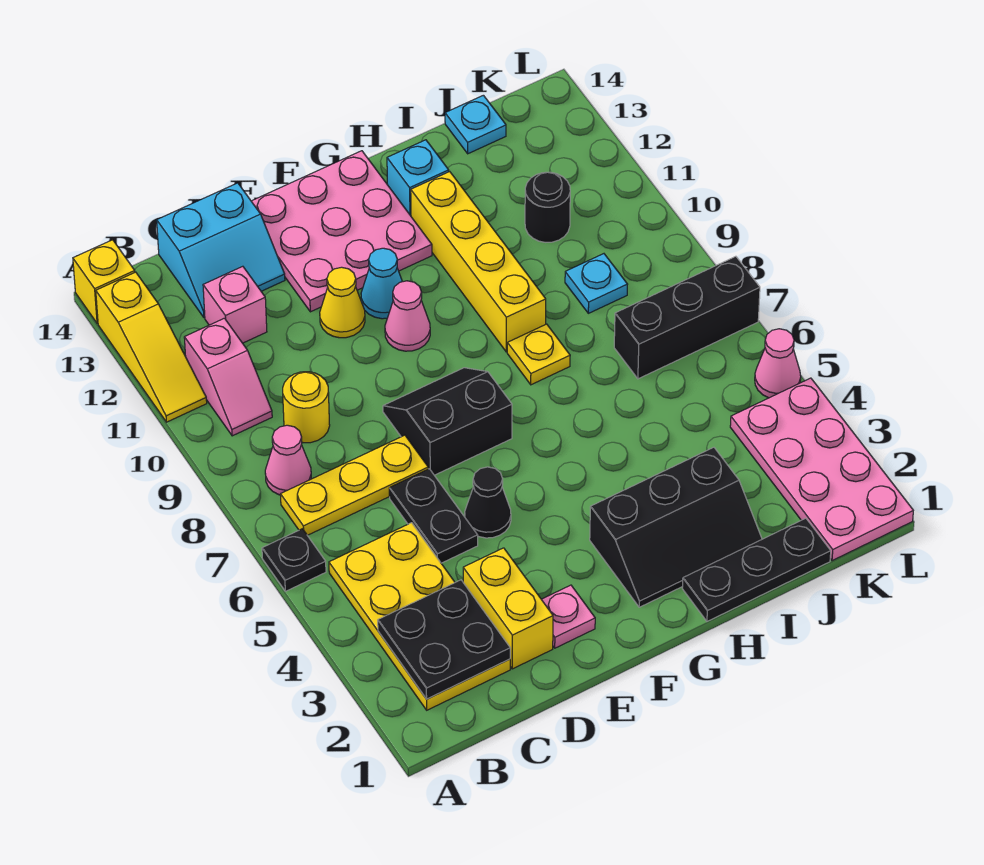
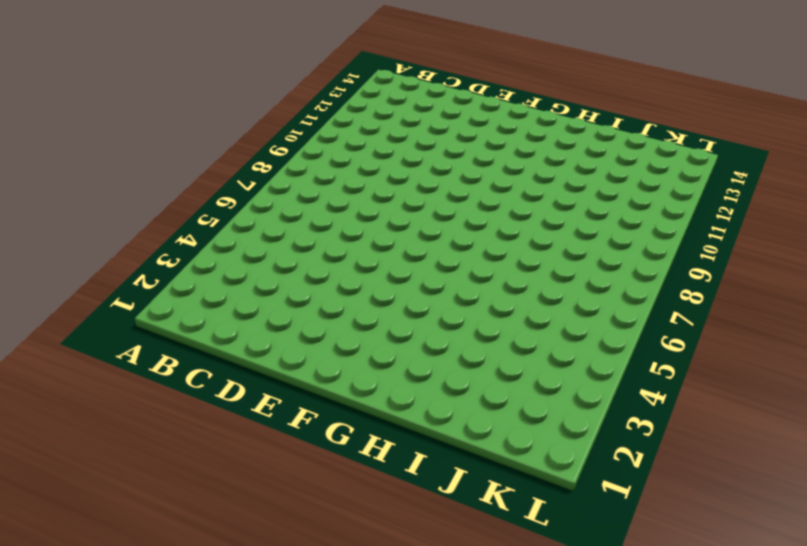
none -> black plate A6 level 1
none -> yellow slope A11:A13 level 1 top 13
none -> yellow brick A14 level 1
none -> yellow plate B2:C5 level 1

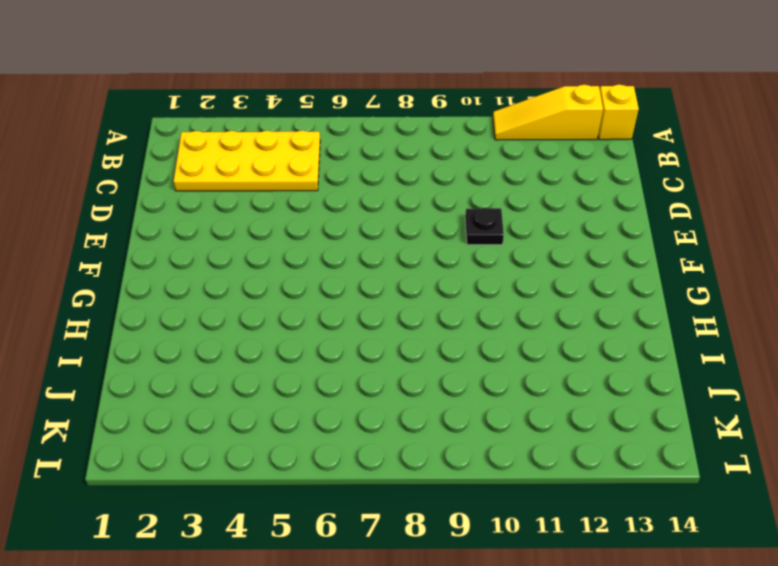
black plate E10 level 1 -> black plate A6 level 1
none -> yellow plate B7:D7 level 1
none -> pink cone B8 level 1
none -> pink slope B10:B11 level 1 top 11
none -> yellow round brick C9 level 1

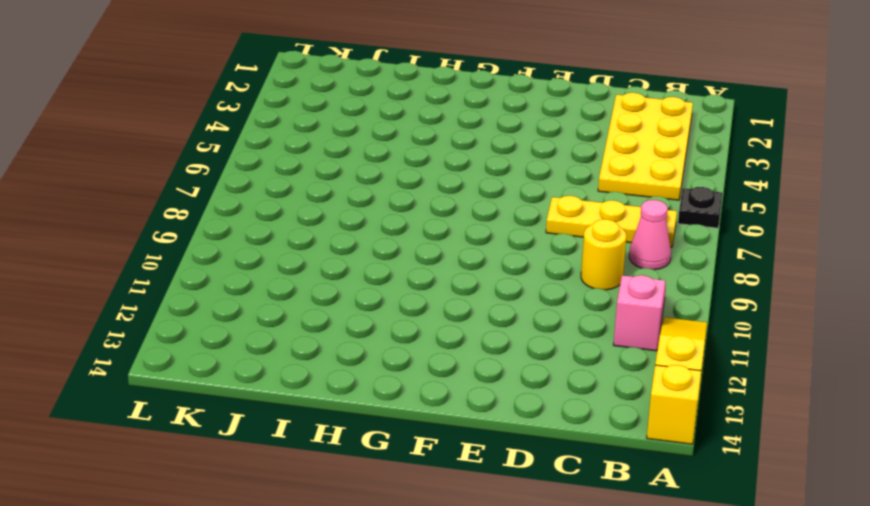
none -> pink brick C12 level 1
none -> cyan slope C13:D14 level 1 top 14
none -> yellow brick D2:D3 level 1
none -> black plate D5:D6 level 1

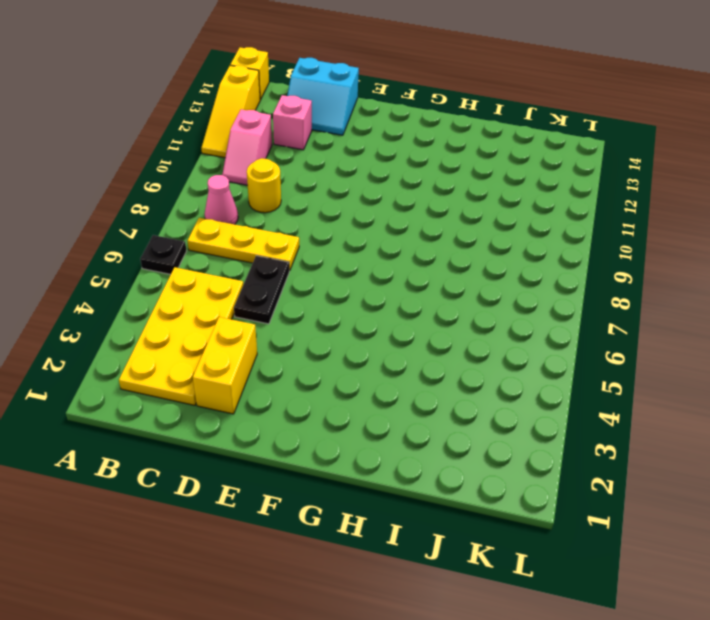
none -> pink plate E2 level 1
none -> black cone E5 level 1
none -> black slope E7:F8 level 1 top 7
none -> yellow cone E11 level 1

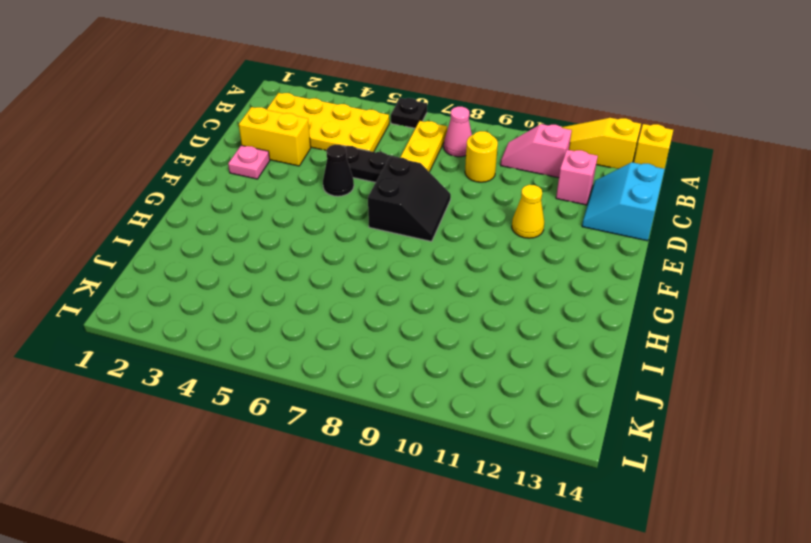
none -> pink plate E12:G14 level 1
none -> pink cone F10 level 1
none -> cyan cone F11 level 1
none -> black slope G2:I3 level 1 top 3

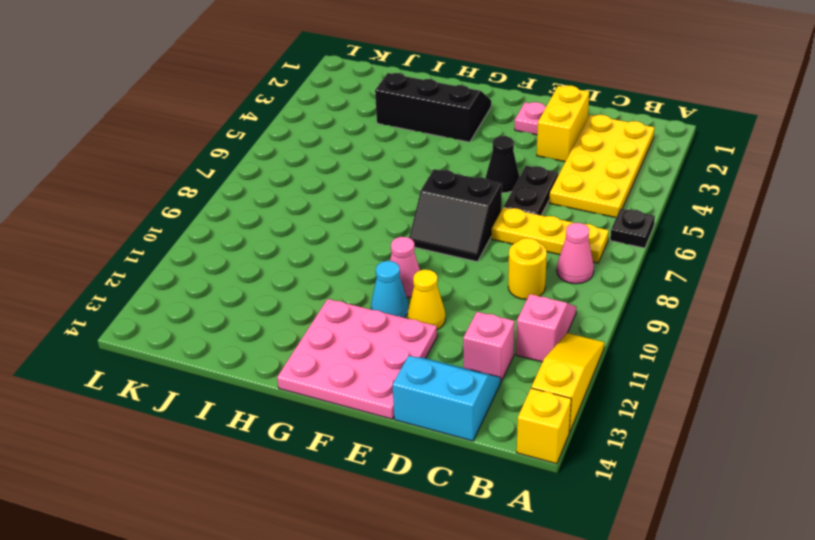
none -> black plate H1:J1 level 1
none -> yellow plate H8 level 1
none -> yellow brick H9:H12 level 1
none -> cyan brick H13 level 1

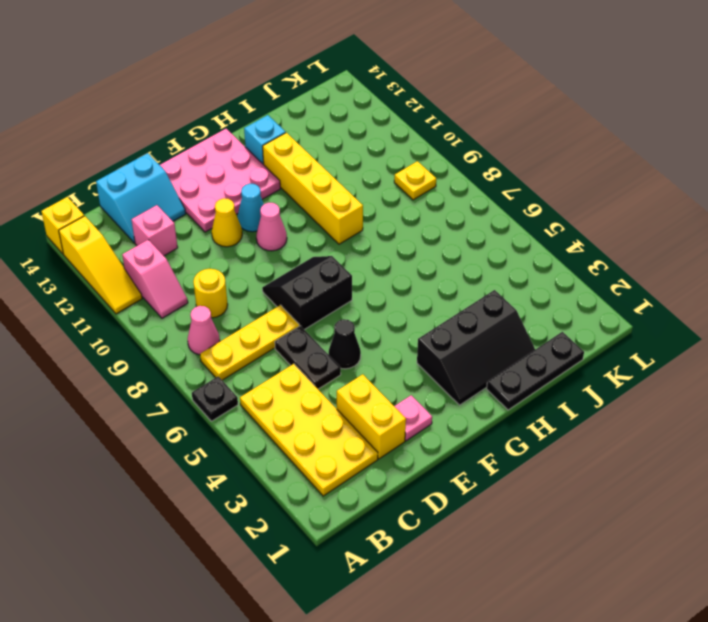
yellow plate K9 level 1 -> yellow plate H8 level 1
none -> black brick J7:L7 level 1
none -> cyan plate J9 level 1
none -> black round brick J11 level 1
none -> cyan plate J14 level 1

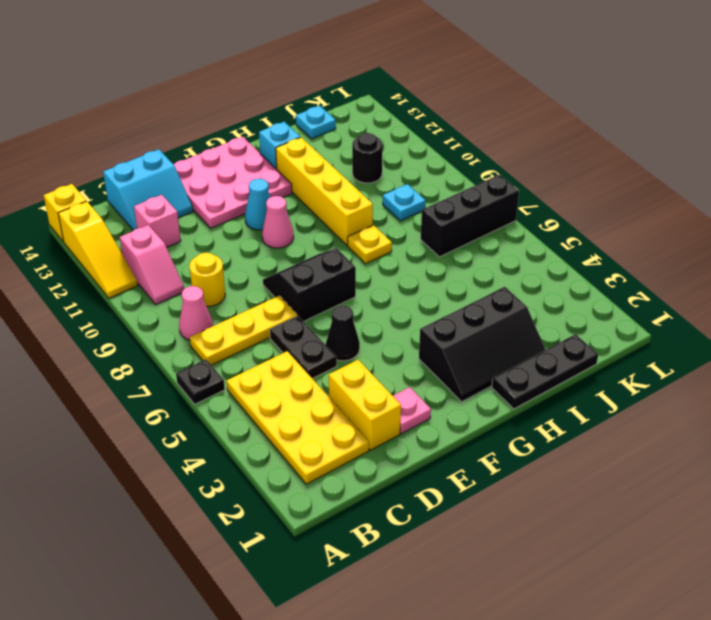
none -> yellow cone E11 level 1
none -> pink plate K1:L4 level 1
none -> pink cone L5 level 1
none -> black plate B2:C3 level 2

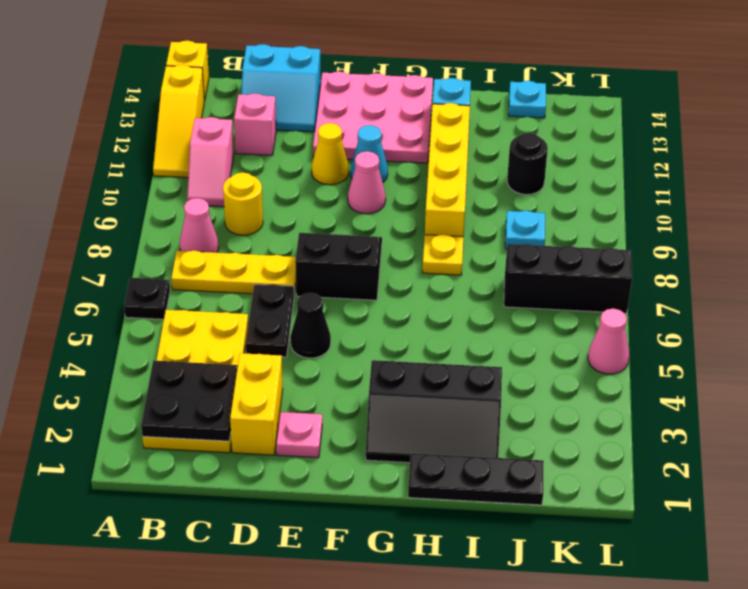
none -> pink plate K1:L4 level 1

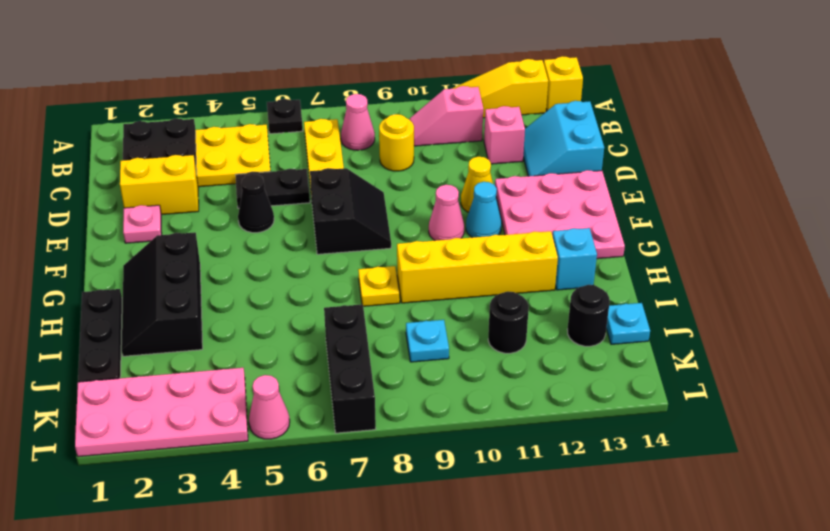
black round brick J13 level 1 -> none

